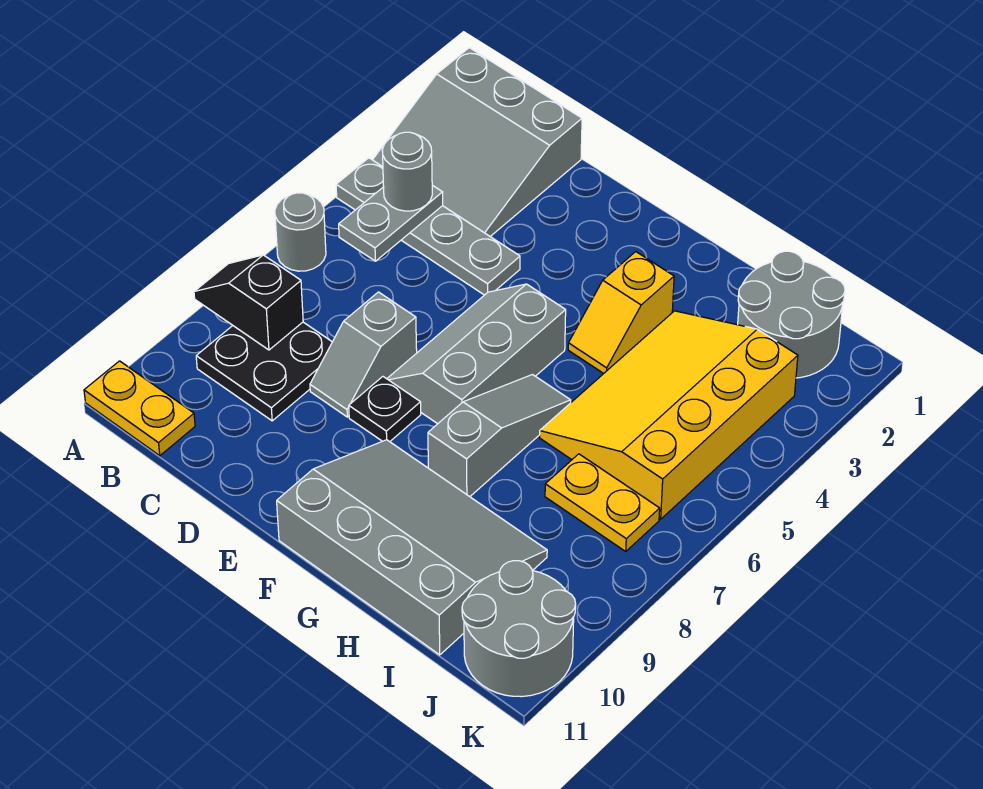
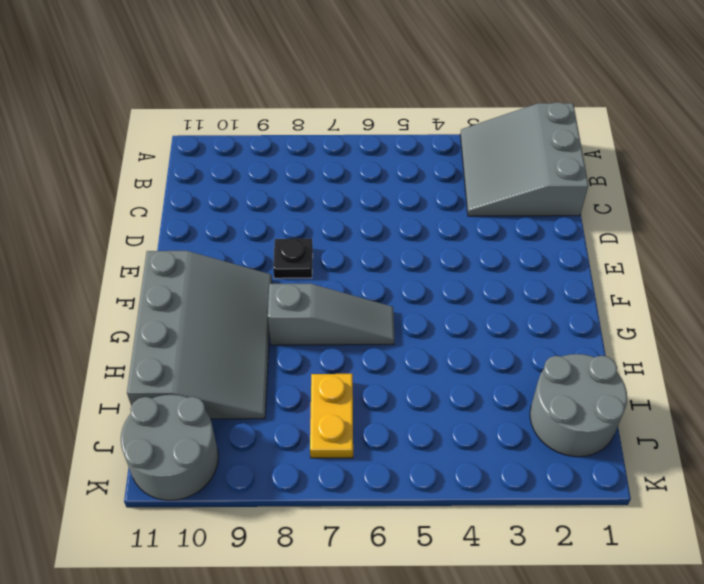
none -> grey plate A4:D4 level 1
none -> grey round brick A6 level 1
none -> yellow plate A11:B11 level 1

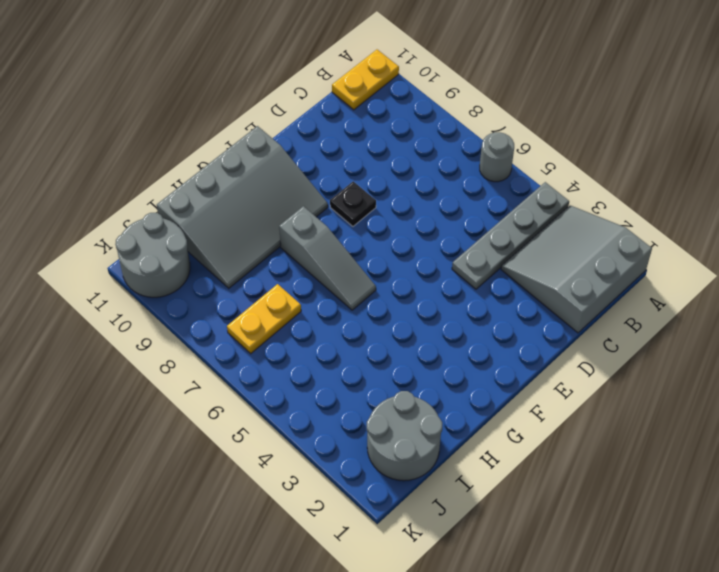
none -> black plate B8:C9 level 1
none -> grey slope D7:D8 level 1 top 7
none -> grey slope E5:F7 level 1 top F

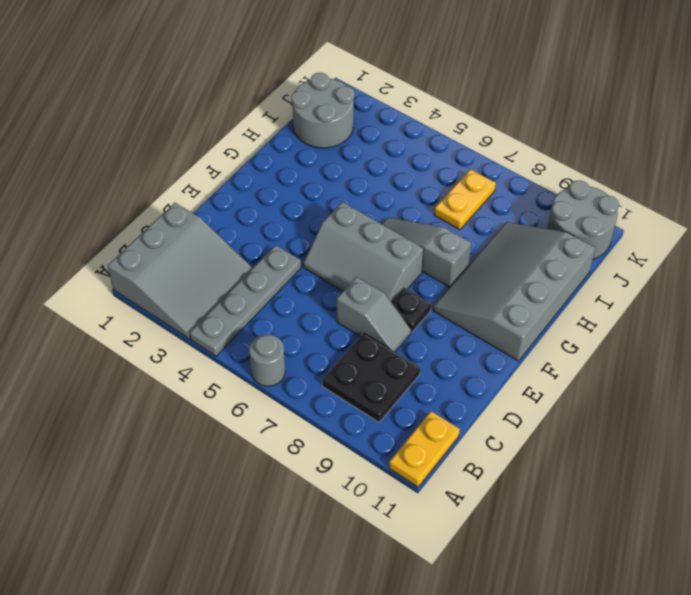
none -> yellow slope G3:G4 level 1 top 3
none -> yellow slope H3:J6 level 1 top J
none -> black slope A8:B8 level 2 top B

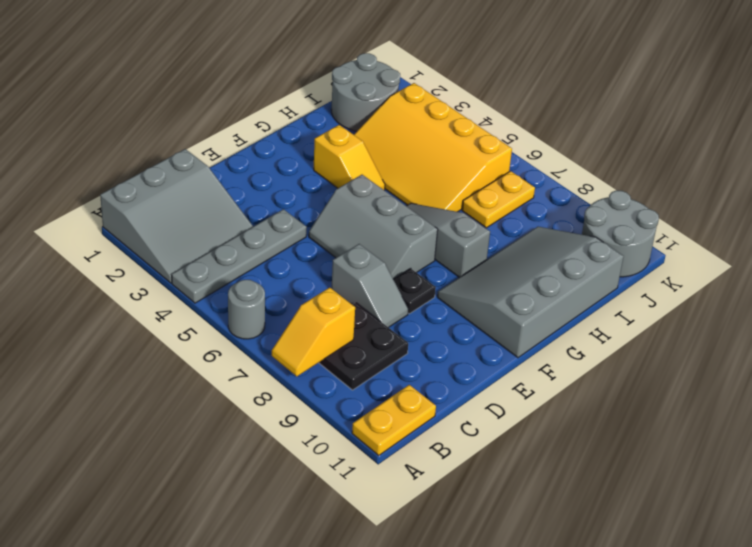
yellow slope A8:B8 level 2 top B -> black slope A8:B8 level 2 top B
none -> grey plate B4:B5 level 2
none -> grey round brick B4 level 3

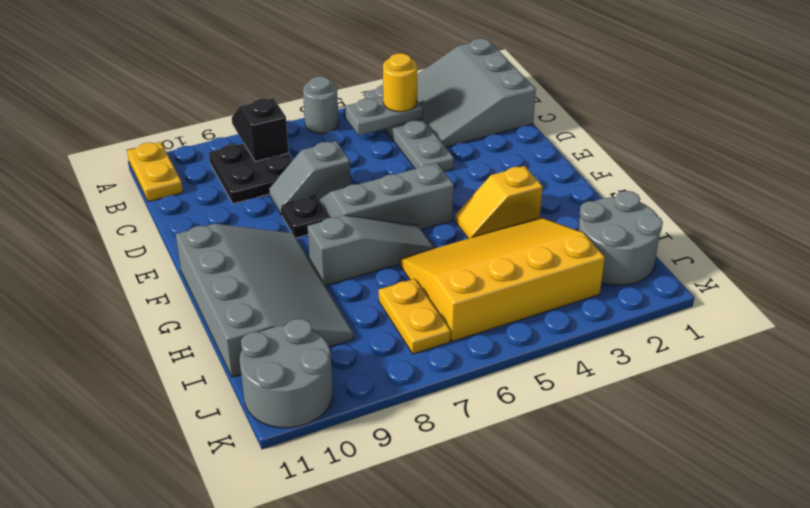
yellow round brick B4 level 3 -> grey round brick B4 level 3

